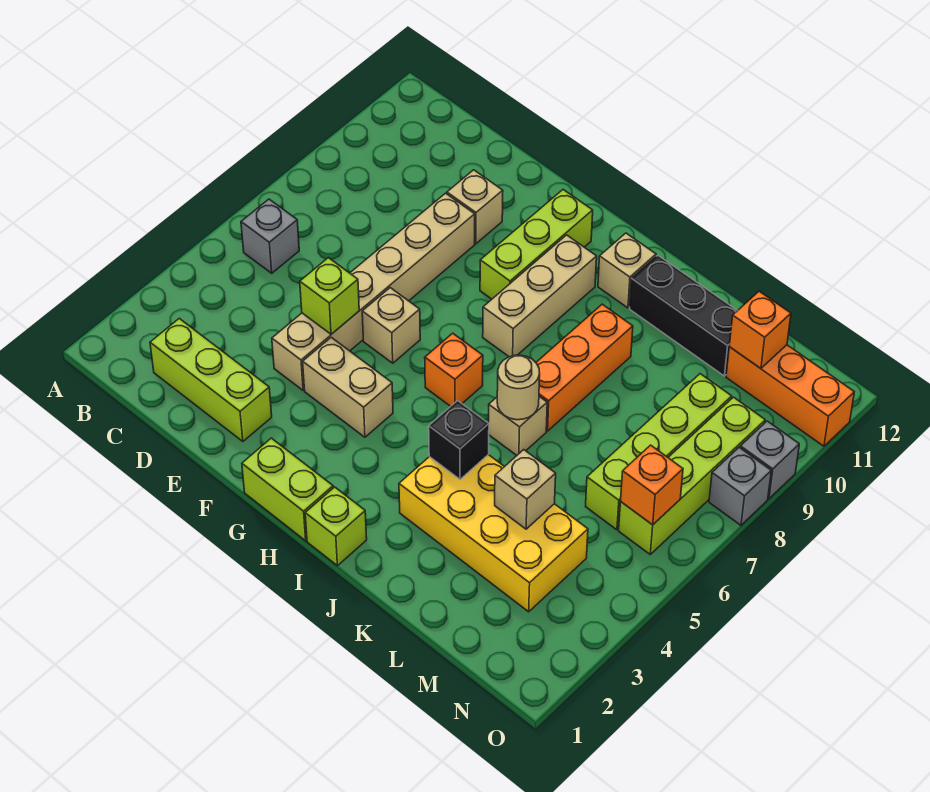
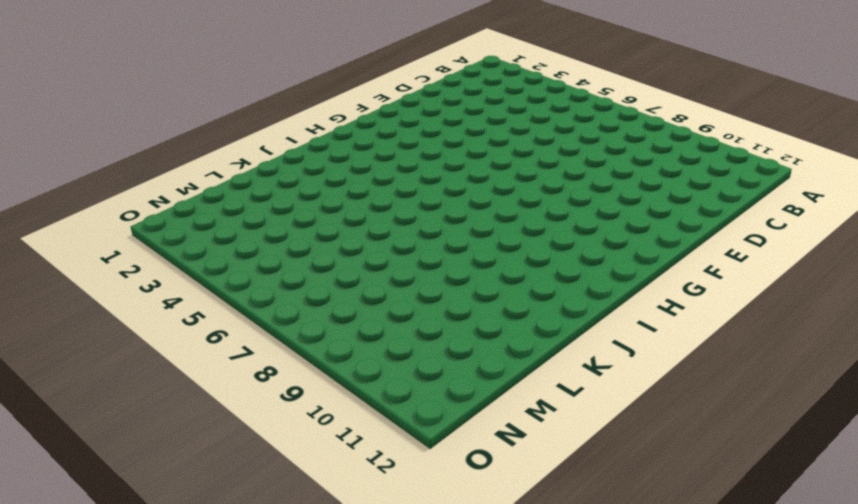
none -> grey brick B6 level 1
none -> lime brick C2:E2 level 1
none -> tan brick E4:E9 level 1

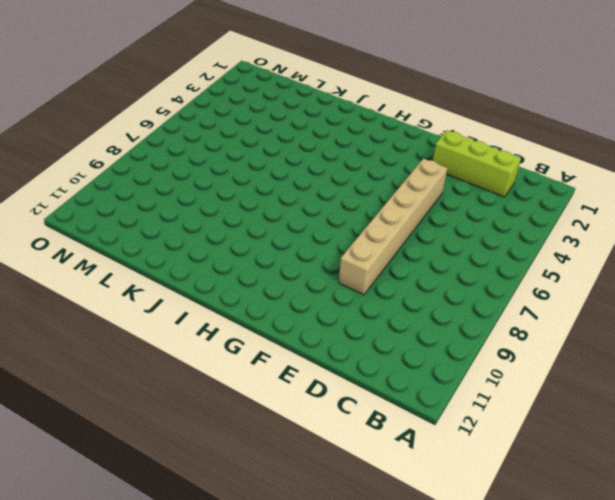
none -> grey brick B6 level 1
none -> tan brick E10 level 1
none -> tan brick F4:G4 level 1

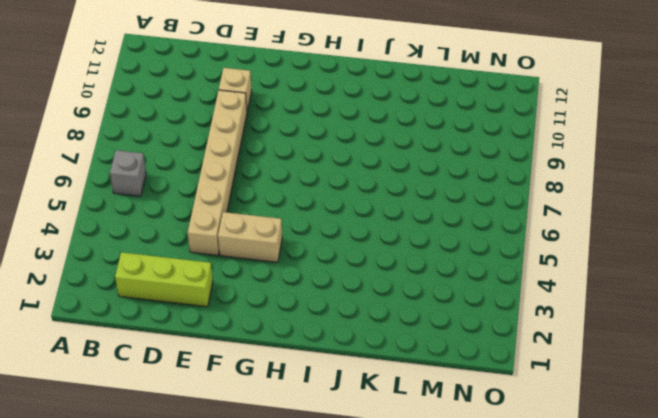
none -> tan brick F6 level 1
none -> lime brick G1:H1 level 1
none -> lime brick G9:G11 level 1

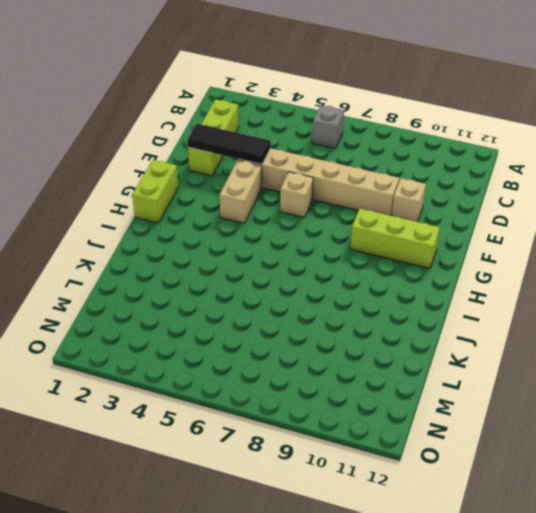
black tile E2:E4 level 2 -> none
none -> orange brick H6 level 1
none -> tan brick H8:H10 level 1
none -> lime brick I1 level 1

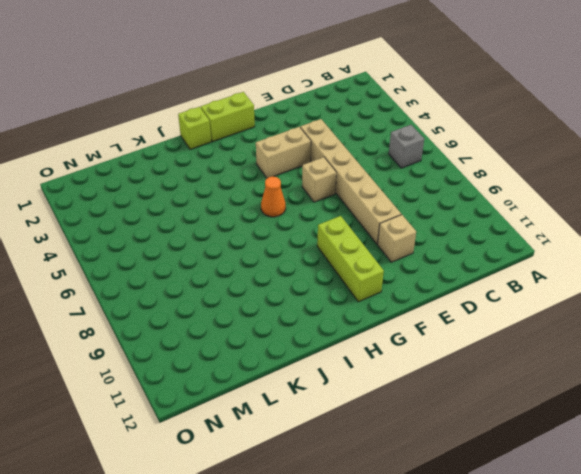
orange cone H6 level 1 -> orange brick H6 level 1
none -> lime brick C2:E2 level 1
none -> tan brick H8:H10 level 1
none -> tan brick I11 level 1

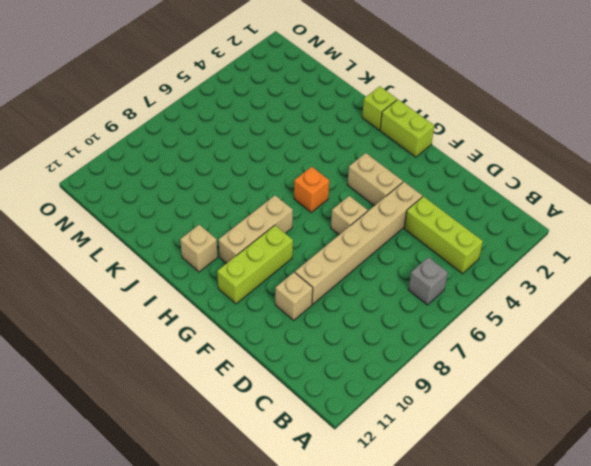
lime brick B4:D4 level 1 -> lime brick C2:E2 level 1
none -> yellow brick J3:M4 level 1
none -> tan brick J6 level 1
none -> orange brick J7:J9 level 1

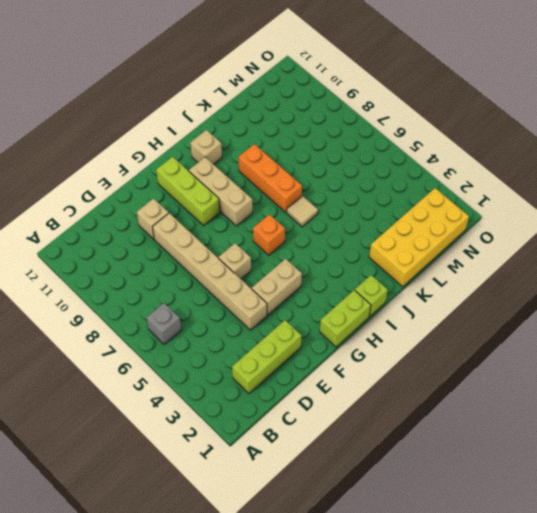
tan tile J6 level 1 -> tan brick J6 level 1
yellow brick K1:N2 level 1 -> yellow brick J3:M4 level 1
none -> black brick J11:L11 level 1
none -> lime brick M6:M9 level 1
none -> orange brick M11:O11 level 1

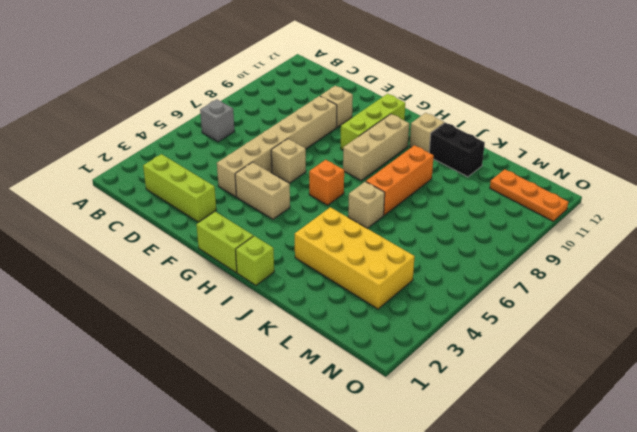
black brick J11:K11 level 1 -> black brick J11:L11 level 1
orange plate M11:O11 level 1 -> orange brick M11:O11 level 1
none -> lime brick M6:M9 level 1
none -> lime brick N6:N9 level 1
none -> grey brick O8 level 1

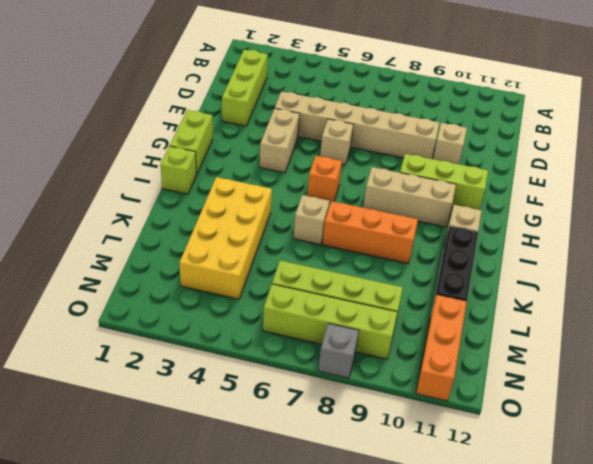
none -> grey brick B6 level 1
none -> grey brick O9 level 1
none -> lime brick E5 level 2

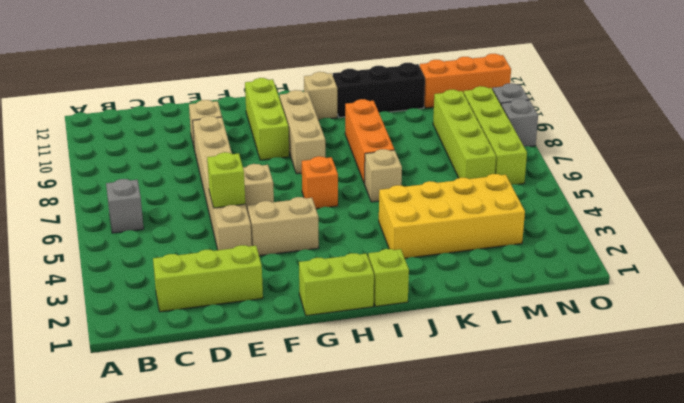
none -> black brick J4 level 2
none -> tan round brick J6 level 2
none -> tan brick L4 level 2

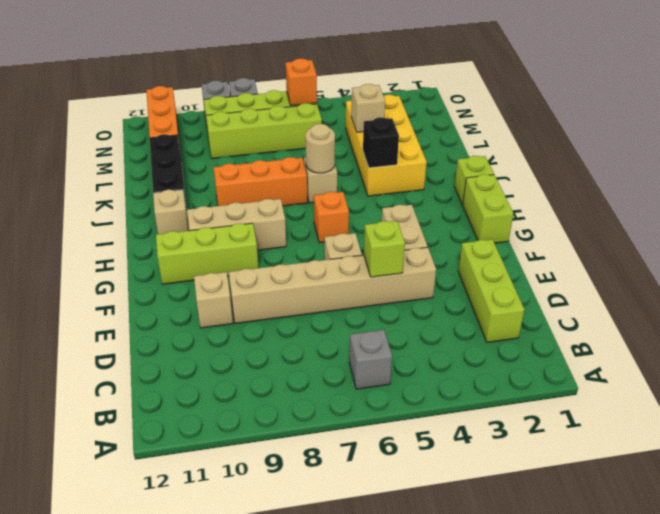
none -> orange brick M11 level 2

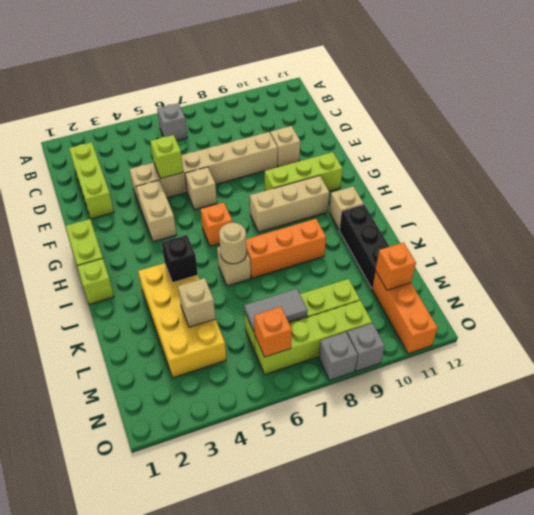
grey tile M6:M7 level 2 -> none

